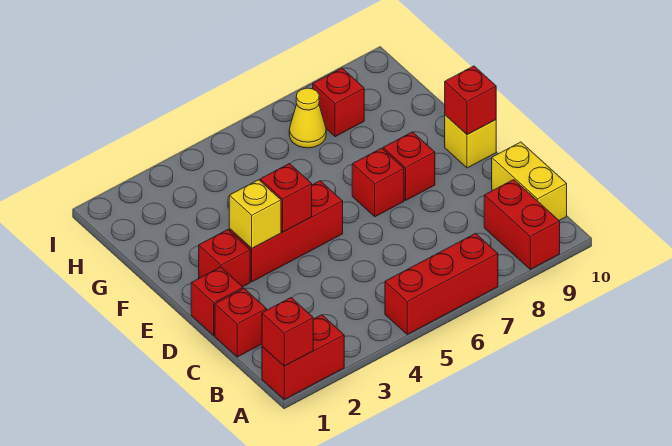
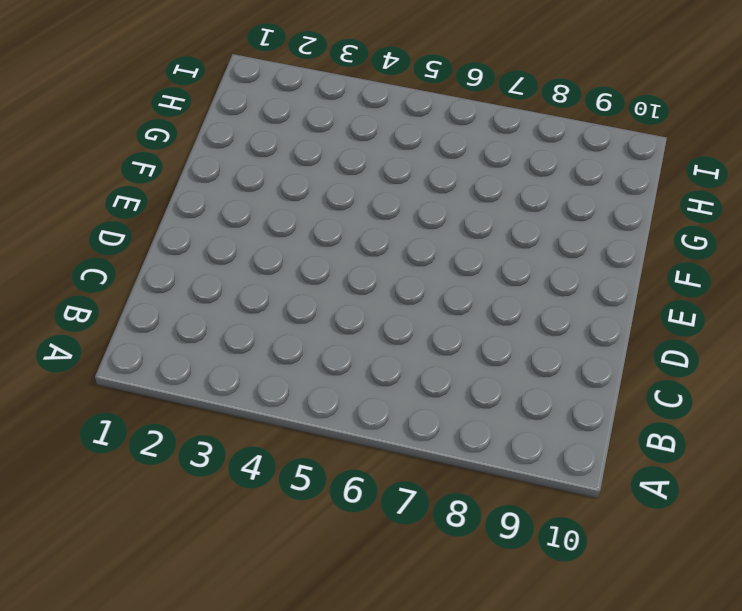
none -> red brick A1:A2 level 1
none -> red brick A5:A7 level 1
none -> red brick A9:B9 level 1

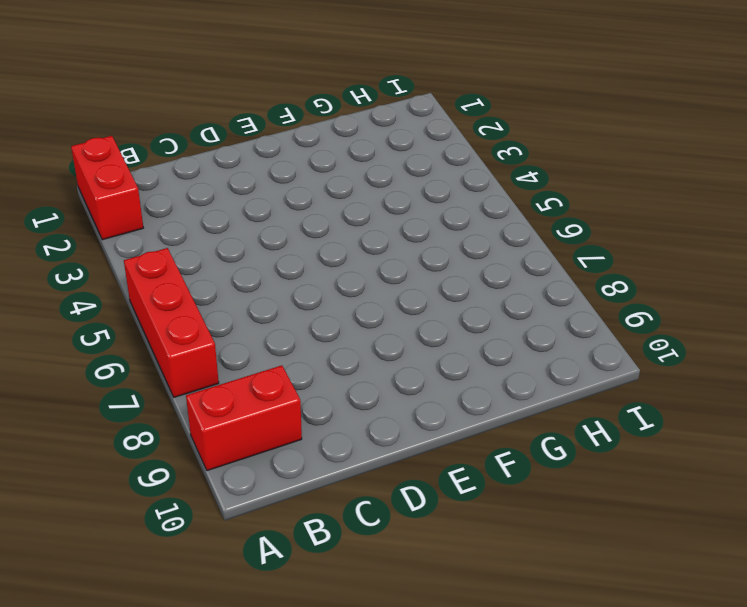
none -> yellow brick B10:C10 level 1
none -> red brick C1 level 1
none -> red brick D1 level 1

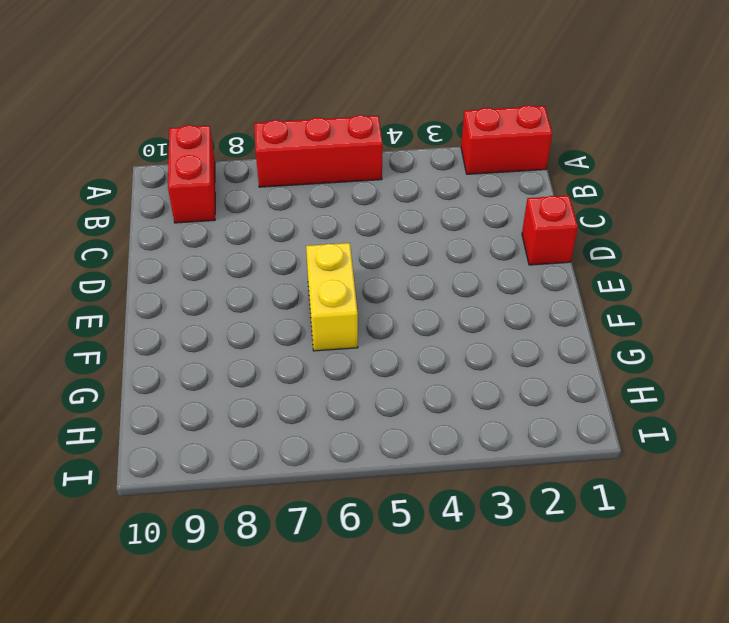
yellow brick E6:F6 level 1 -> yellow brick B10:C10 level 1
none -> red brick C1 level 1
none -> red brick E2 level 1
none -> red brick E3:E5 level 1

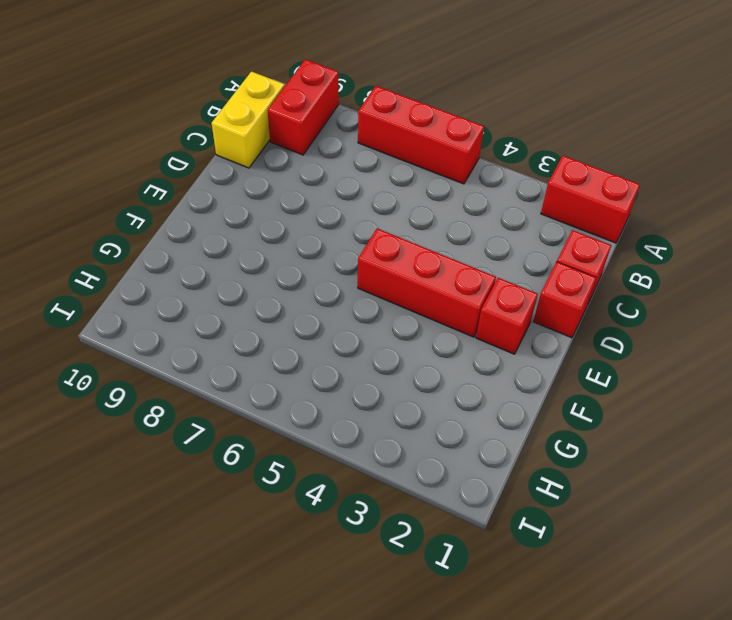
none -> red brick E7 level 1
none -> red brick E8 level 1
none -> yellow brick E10 level 1

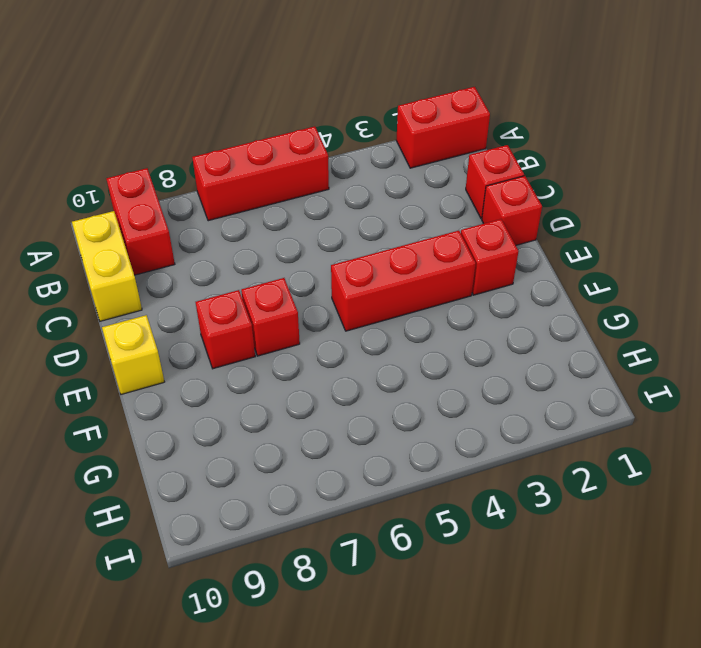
none -> yellow cone H7 level 1
none -> red brick H8 level 1
none -> red brick A1 level 2

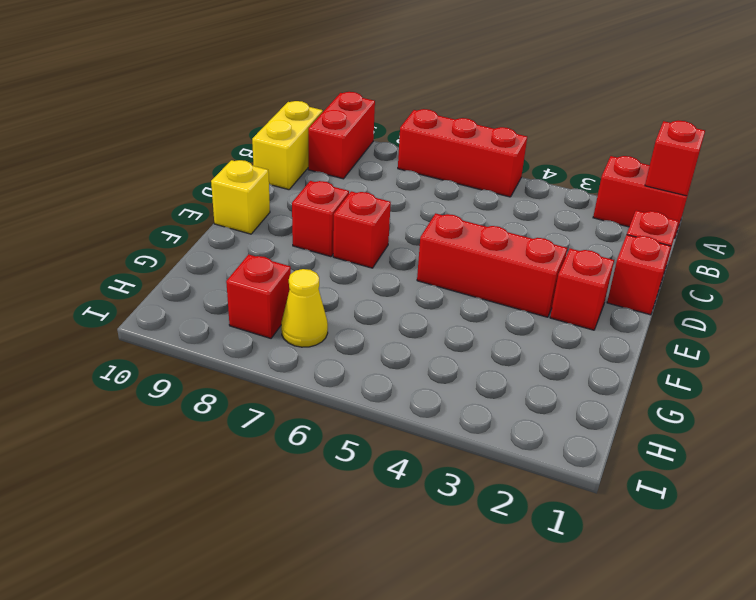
none -> yellow brick E3 level 2
none -> red brick E4 level 2
none -> red brick E10 level 2

